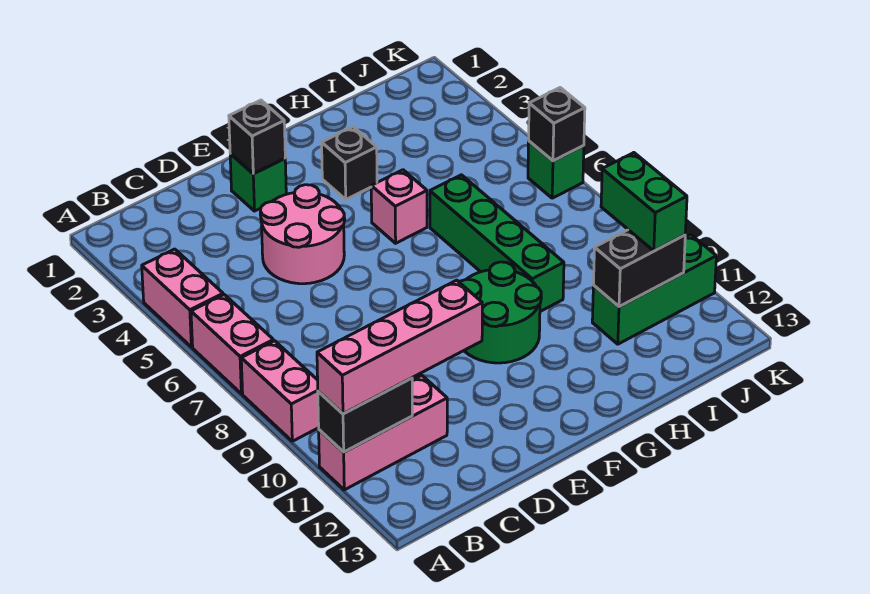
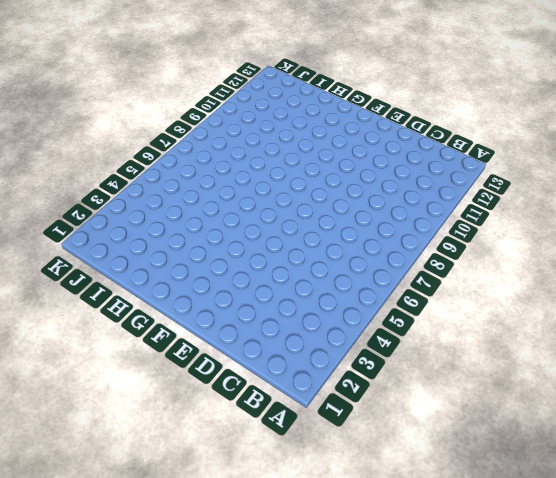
none -> pink brick A4:A5 level 1
none -> pink brick A6:A7 level 1
none -> pink brick A8:A9 level 1

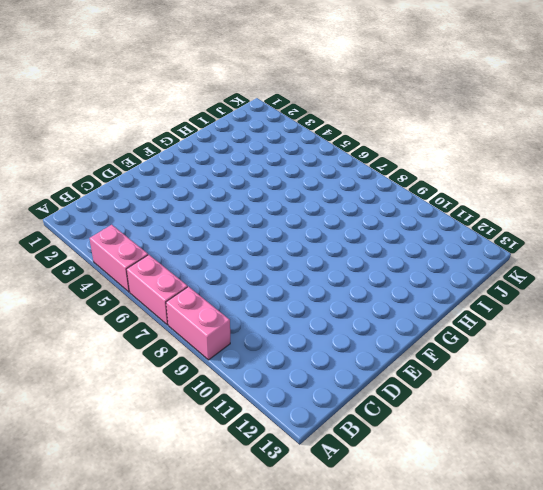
none -> pink brick A11:C11 level 1
none -> pink round brick D4:E5 level 1
none -> green brick E2 level 1

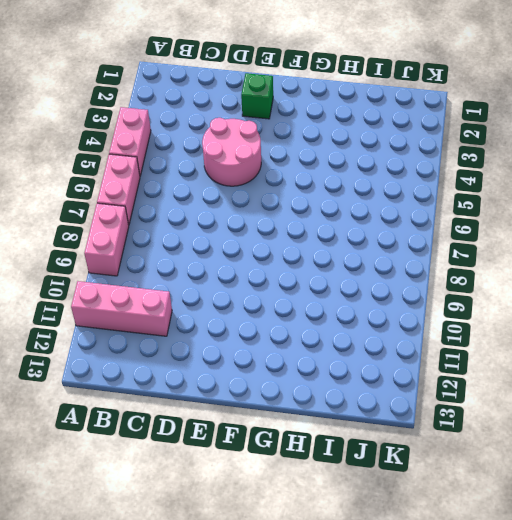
none -> green round brick F9:G10 level 1
none -> black brick G3 level 1
none -> pink brick G5 level 1

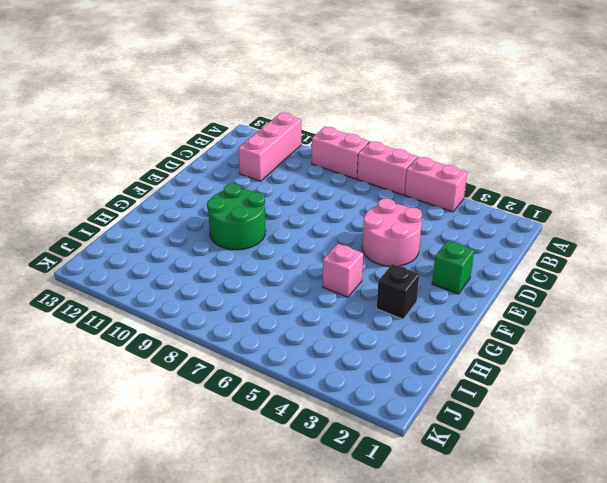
none -> green brick H6:H9 level 1
none -> green brick I11:K11 level 1
none -> green brick K6 level 1

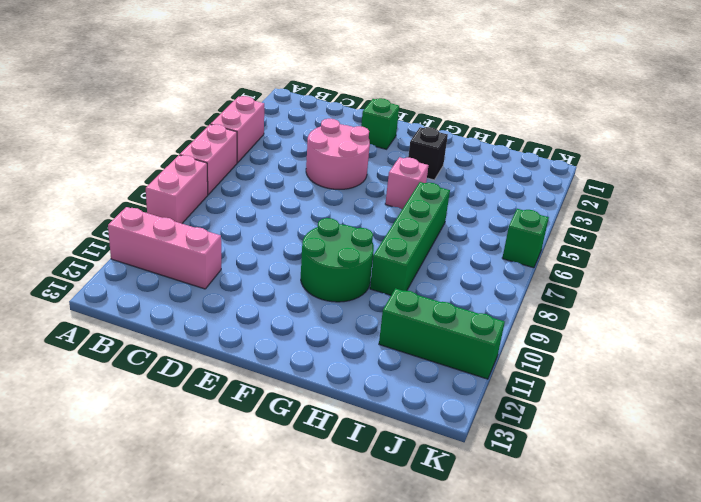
none -> black brick A11:B11 level 2
none -> black brick E2 level 2
none -> black brick I11:J11 level 2

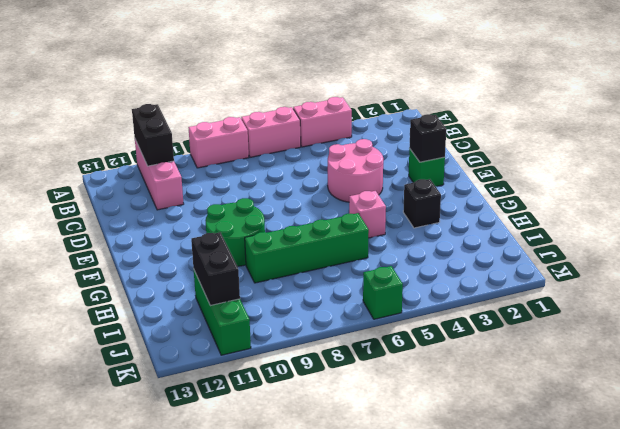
none -> black brick K6 level 2
none -> pink brick A11:D11 level 3
none -> green brick J10:J11 level 3

